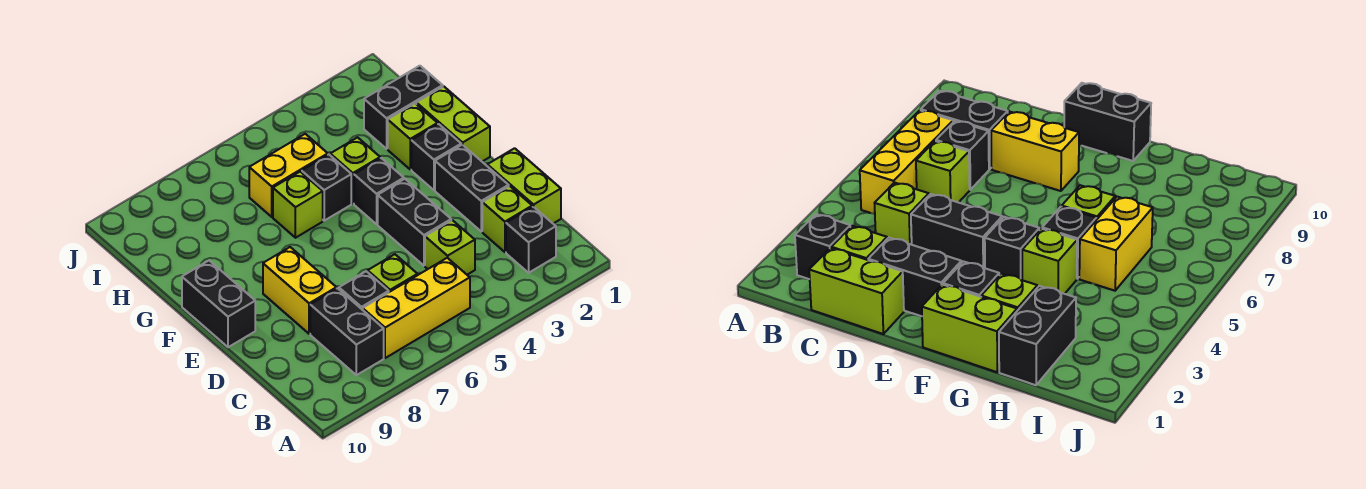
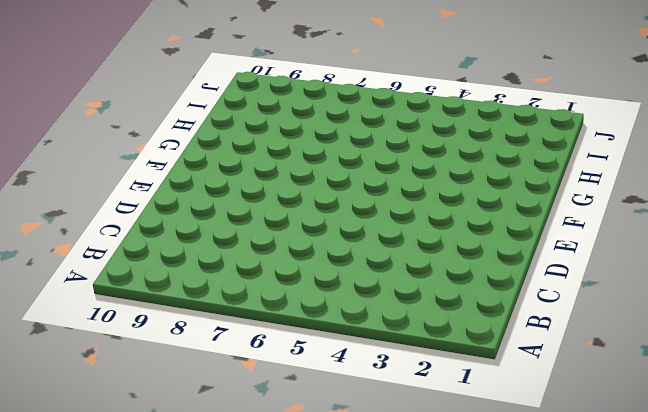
none -> black brick B2 level 1
none -> yellow brick B5:B7 level 1
none -> black brick B8:C8 level 1

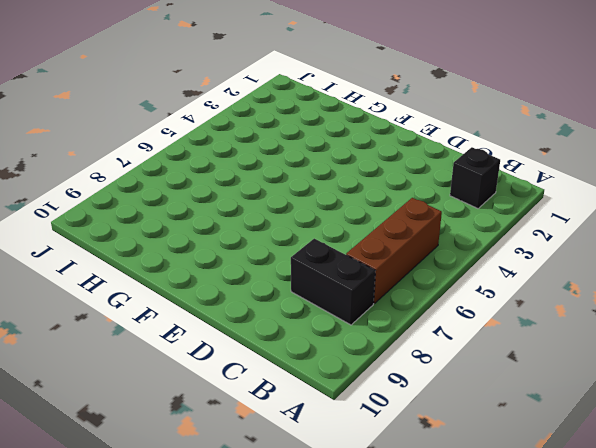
brown brick B5:B7 level 1 -> yellow brick B5:B7 level 1
none -> lime brick C1:D1 level 1
none -> lime brick C2 level 1
none -> lime brick C4 level 1

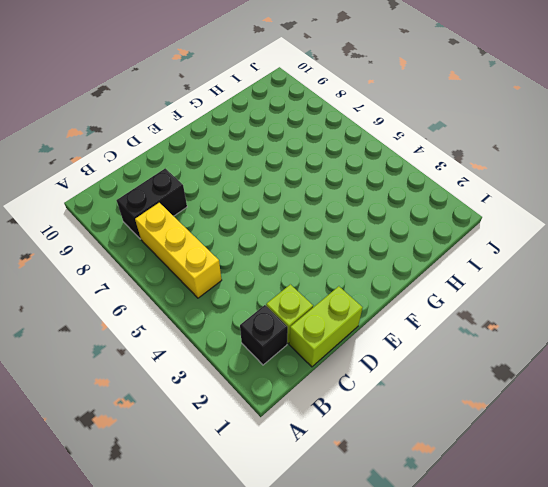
none -> lime brick C4 level 1
none -> lime brick C6 level 1
none -> black brick C7 level 1

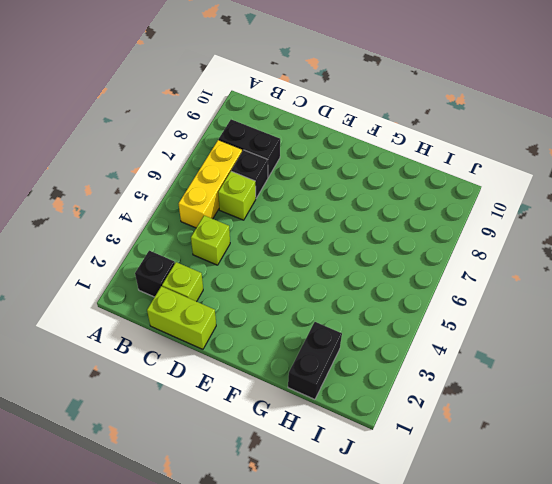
none -> black brick D2:E2 level 1
none -> black brick D4:E4 level 1
none -> yellow brick D8:E8 level 1

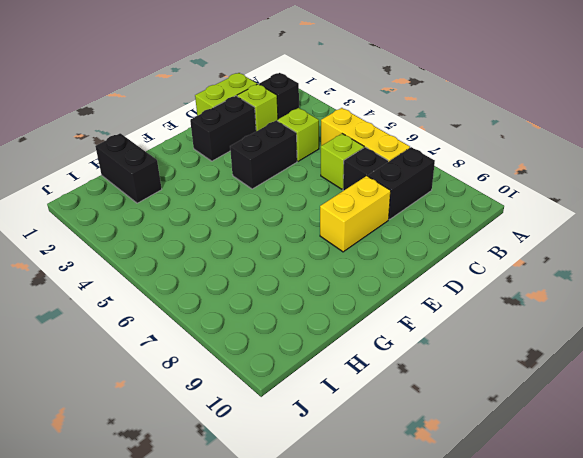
none -> black brick E10:F10 level 1
none -> lime brick F1:G1 level 1
none -> black brick F2 level 1

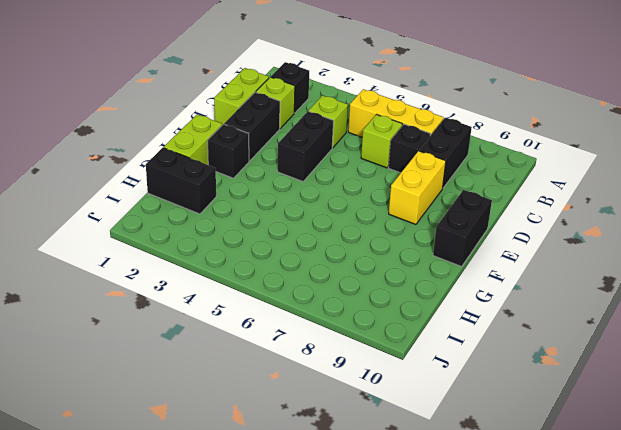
none -> black brick F4 level 1
none -> lime brick G2 level 1
none -> lime brick G4 level 1

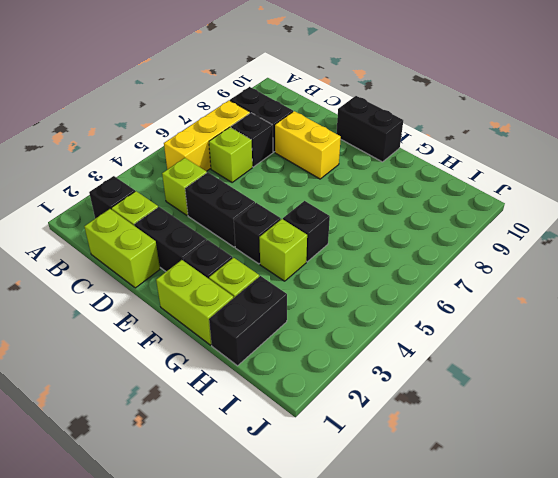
none -> lime brick G6 level 1
none -> yellow brick H5:H6 level 1

